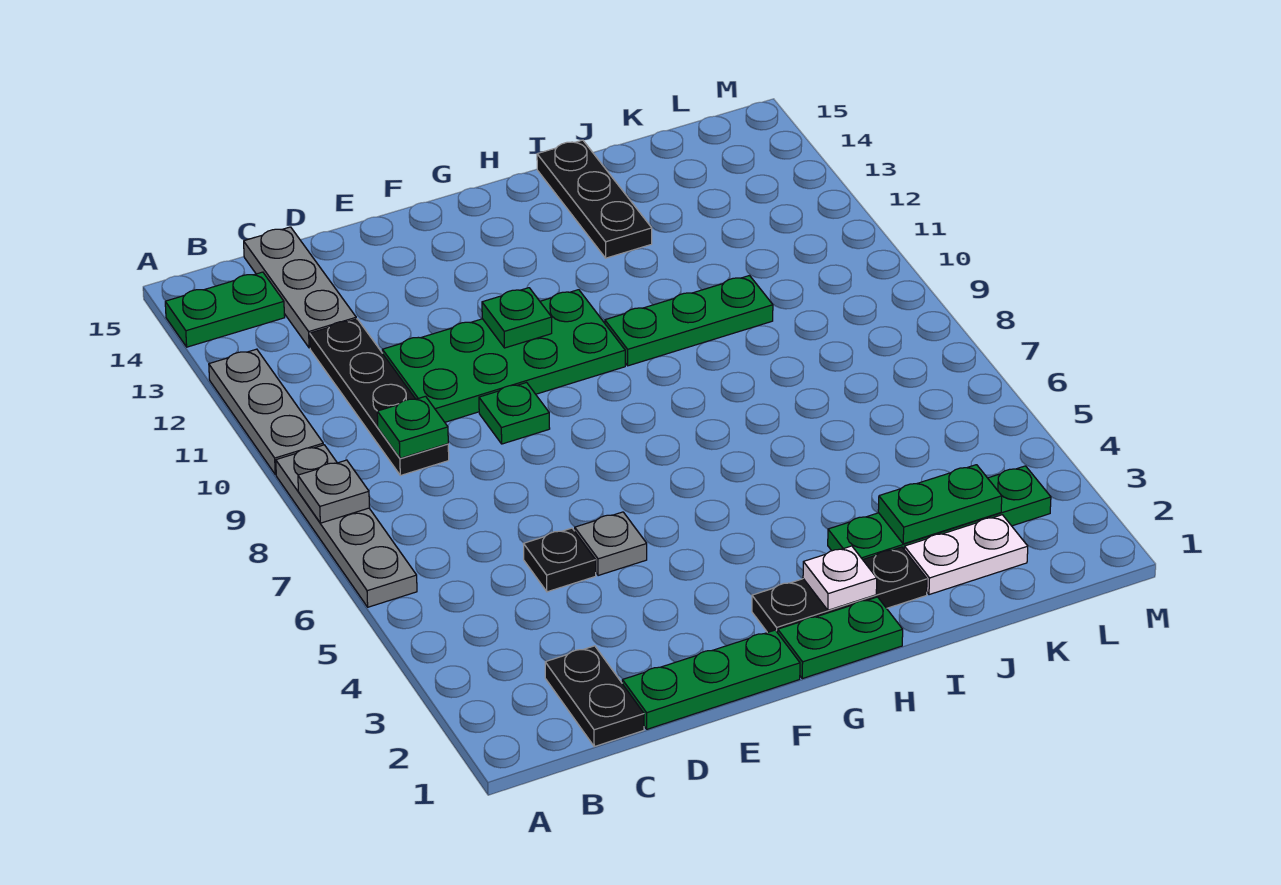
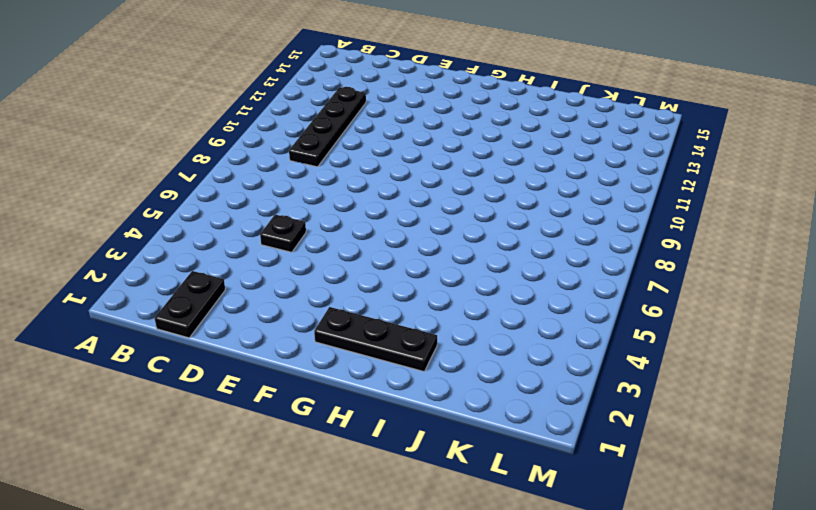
none -> grey plate A6:A9 level 1
none -> grey plate A10:A12 level 1
none -> green plate A14:B14 level 1

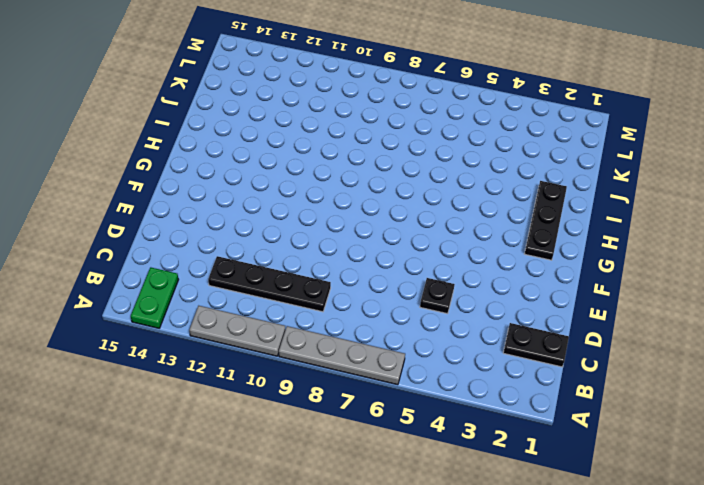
none -> grey plate C13:C15 level 1
none -> green plate D1:F1 level 1
none -> green plate D10:G11 level 1

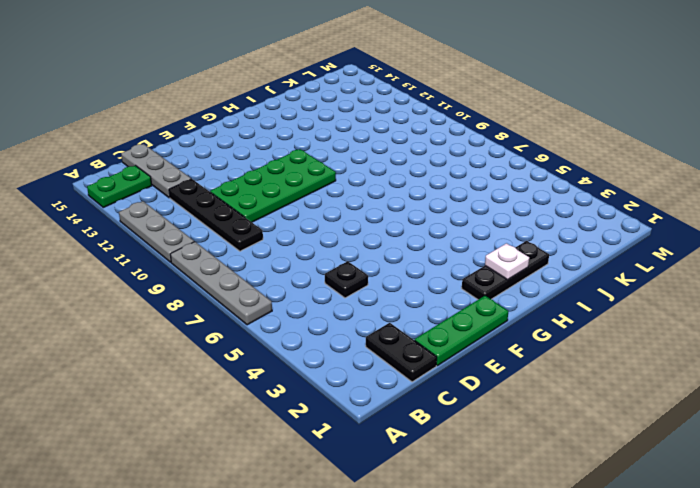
none -> grey plate E5 level 1
none -> green plate E9 level 1
none -> green plate G1:H1 level 1

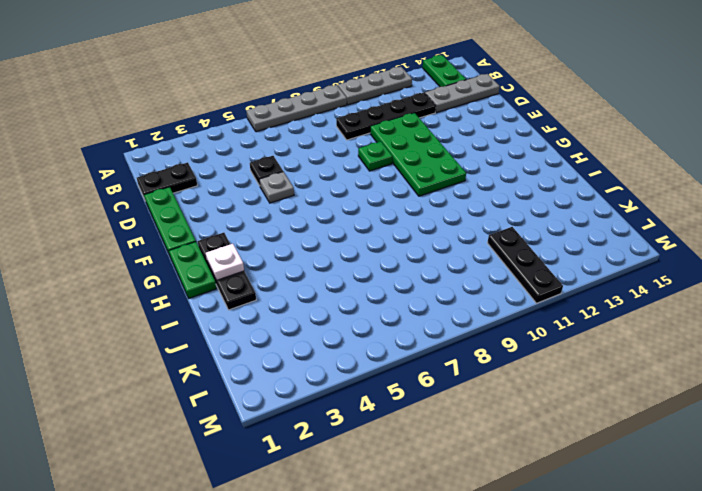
black plate K11:M11 level 1 -> black plate I13:I15 level 1
none -> green plate H10:J10 level 1
none -> green plate I3:L3 level 1
none -> white plate J2:K2 level 1

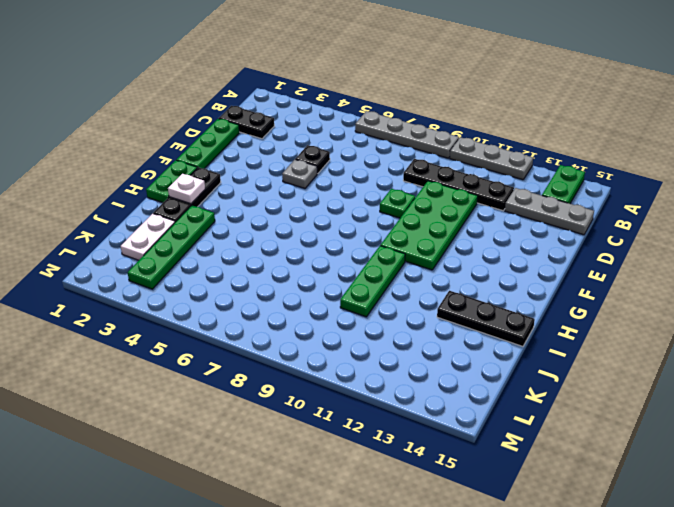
none -> grey plate A8 level 2
none -> green plate C9 level 2
none -> green plate F11 level 2

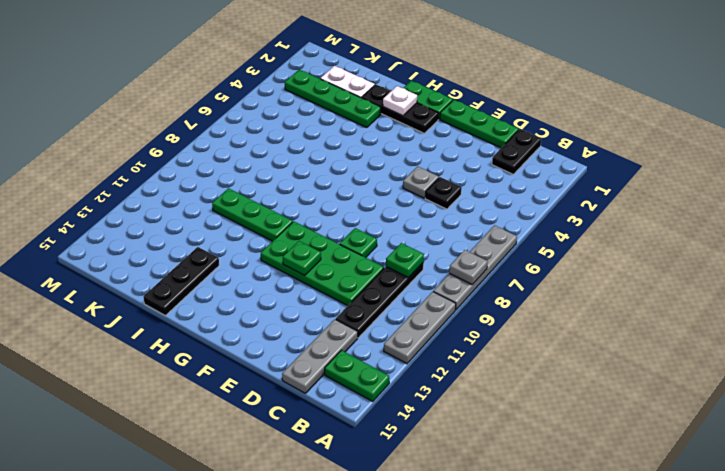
none -> green plate J3:K3 level 2

